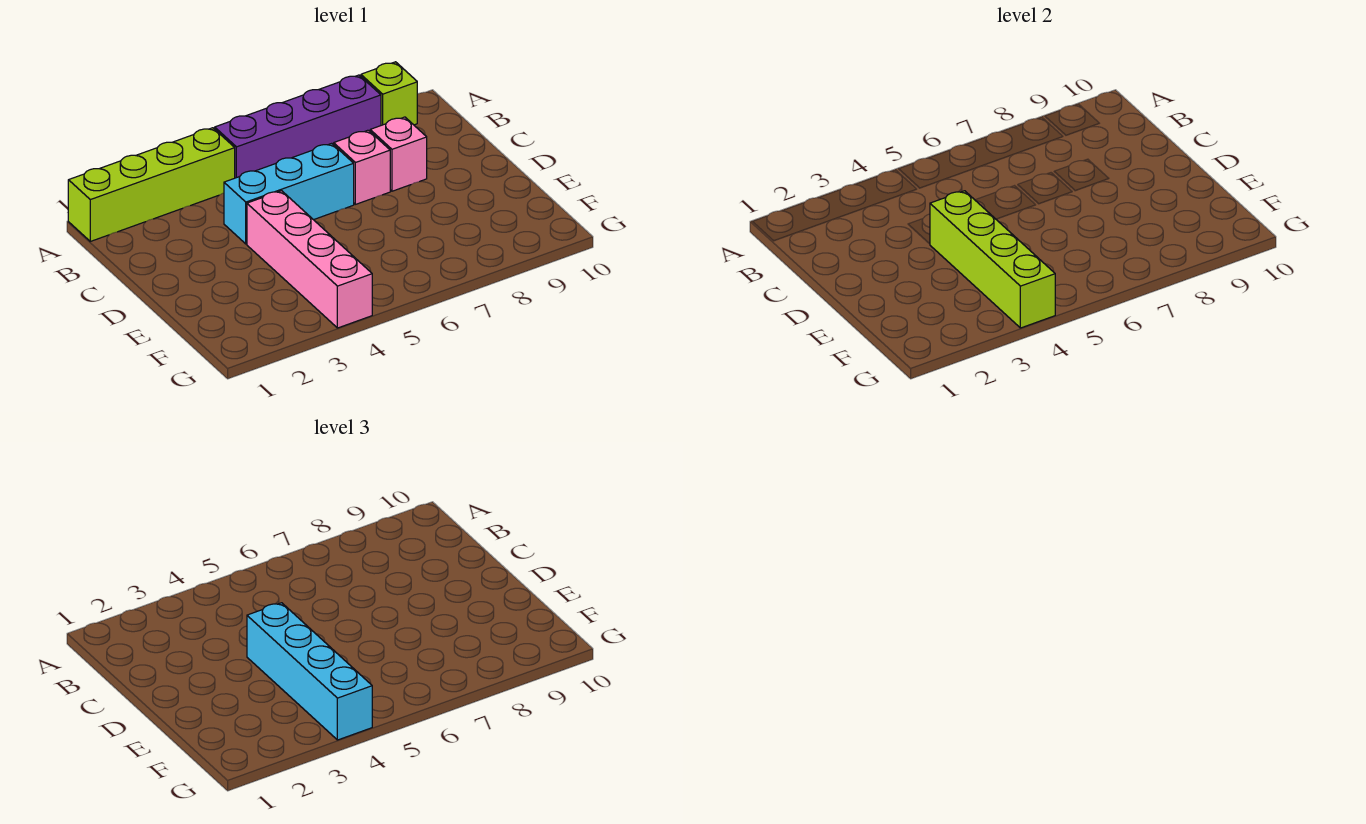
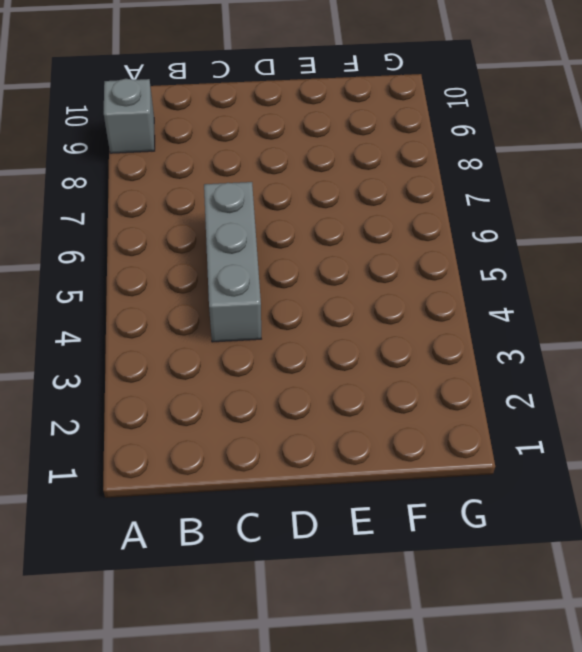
grey brick A9 level 1 -> lime brick A9 level 1
grey brick C4:C6 level 1 -> cyan brick C4:C6 level 1
none -> lime brick A1:A4 level 1
none -> purple brick A5:A8 level 1

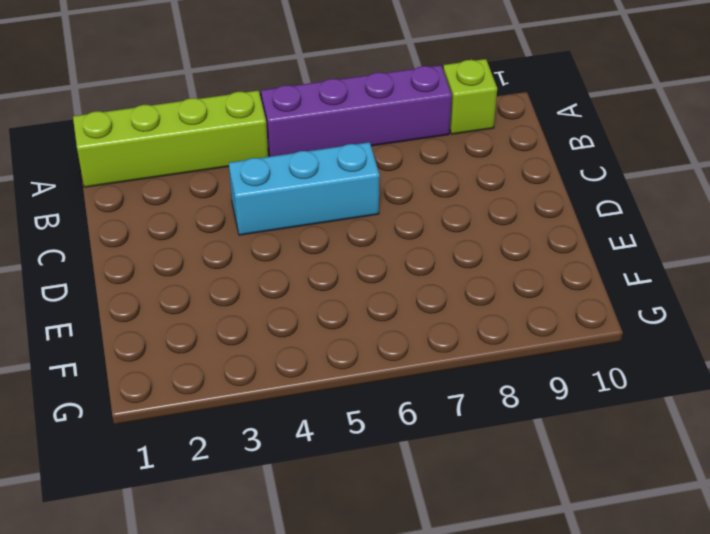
none -> pink brick C7 level 1
none -> pink brick C8 level 1

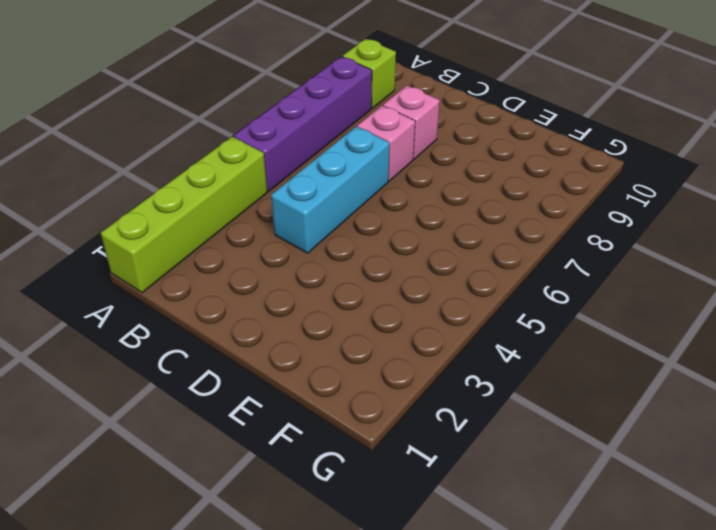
none -> pink brick D4:G4 level 1
none -> lime brick D4:G4 level 2

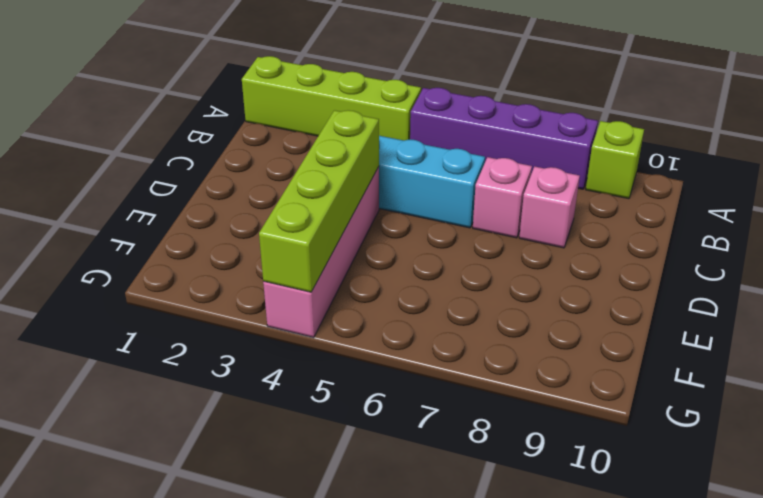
none -> cyan brick D4:G4 level 3

